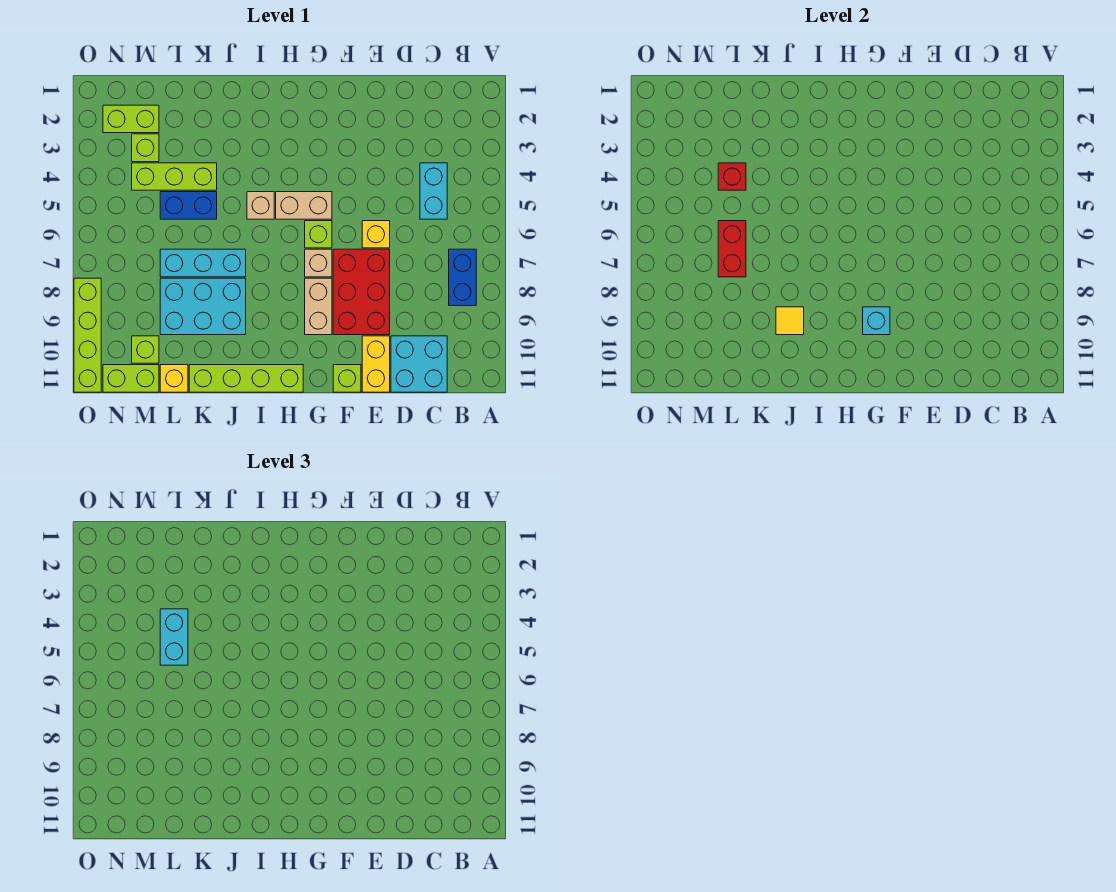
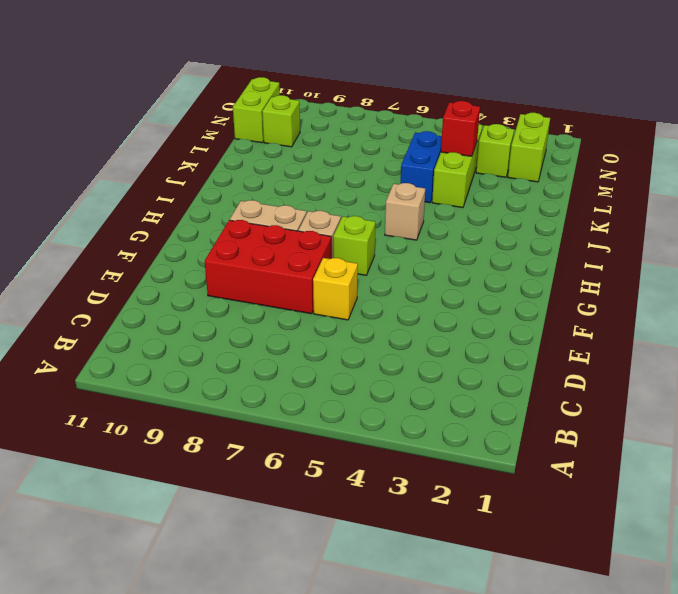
none -> blue brick B7:B8 level 1
none -> cyan brick C4:C5 level 1
none -> cyan brick C10:D11 level 1

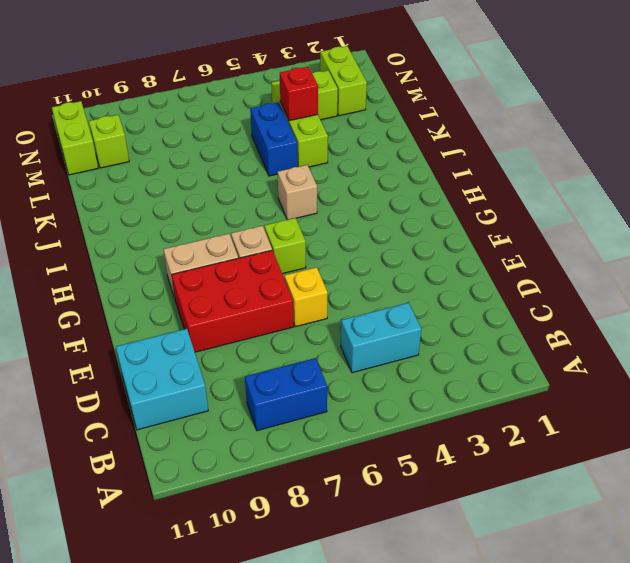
none -> yellow brick E10:E11 level 1
none -> lime brick F11 level 1
none -> tan brick G5:H5 level 1

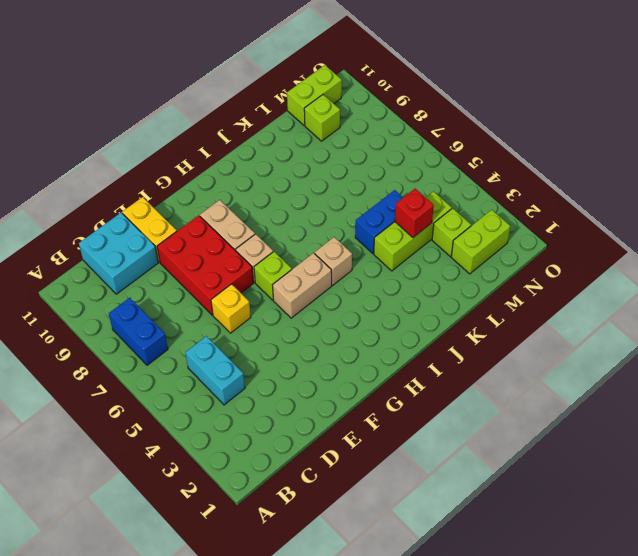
none -> lime brick F11 level 1
none -> lime brick H11:K11 level 1
none -> cyan brick J7:L7 level 1

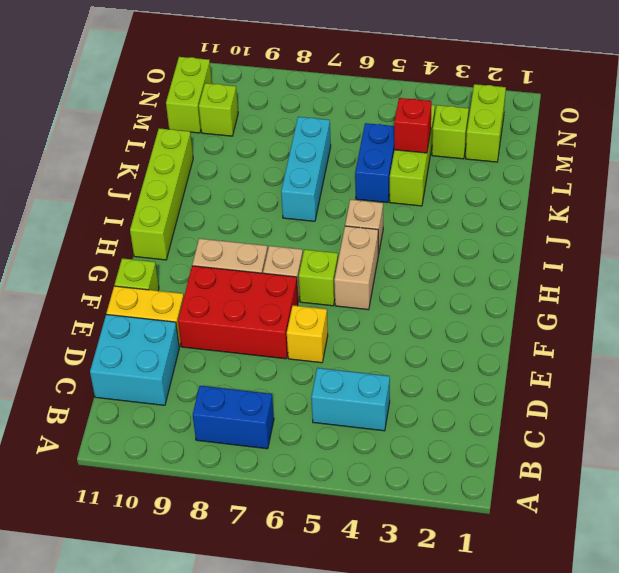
none -> cyan brick J8:L9 level 1
none -> yellow brick L11 level 1
none -> lime brick O8:O11 level 1

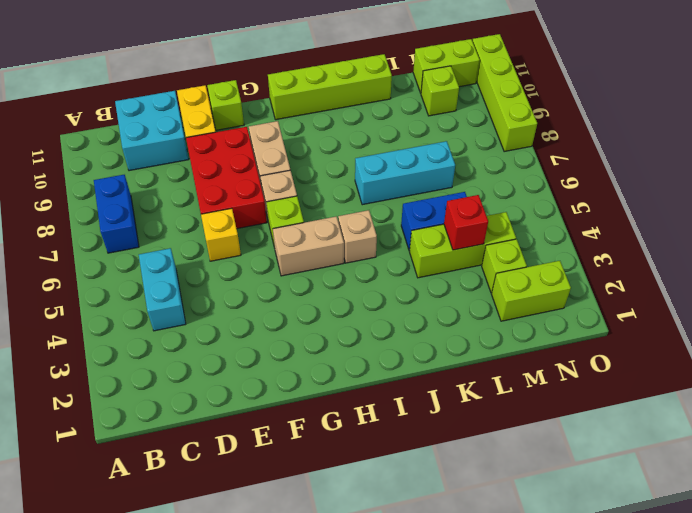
none -> cyan brick J8:L9 level 1
none -> yellow brick L11 level 1
none -> cyan brick G9 level 2

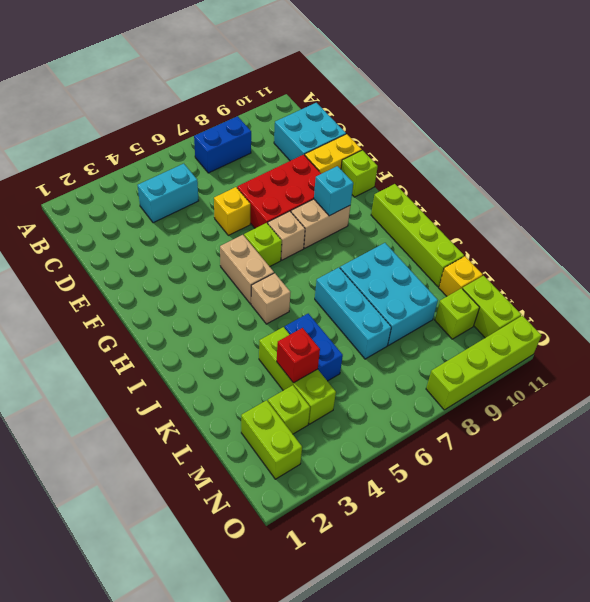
none -> yellow tile J9 level 2
none -> red brick L6:L7 level 2
none -> cyan brick L4:L5 level 3

